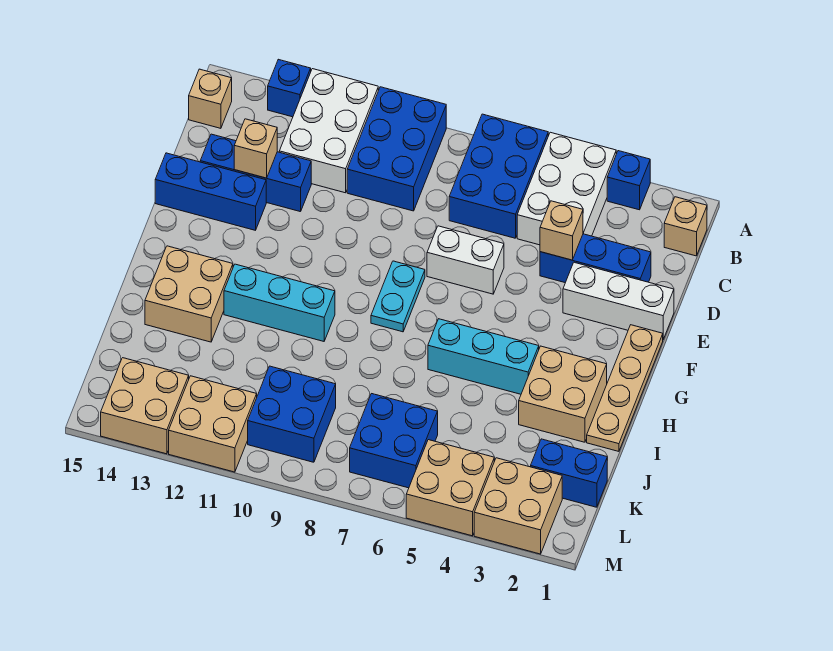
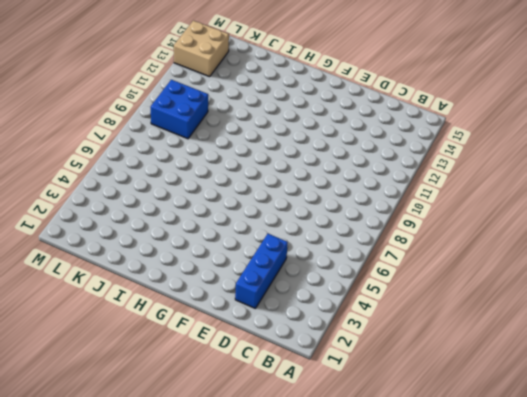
none -> blue brick A3 level 1
none -> white brick A4:C5 level 1
none -> blue brick A6:C7 level 1

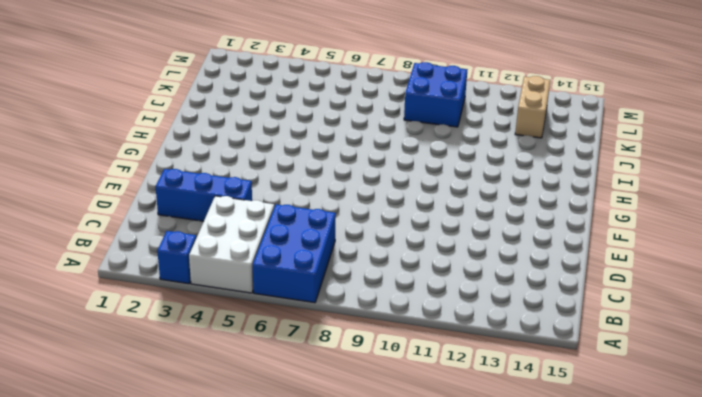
tan brick K13:L13 level 1 -> tan brick L13:M14 level 1
none -> blue brick A9:C10 level 1
none -> white brick A11:C12 level 1
none -> blue brick A13 level 1

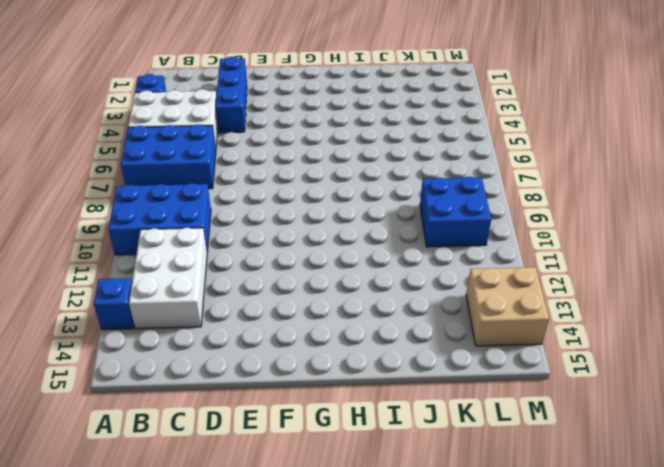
white brick B11:C13 level 1 -> white brick A11:C12 level 1
none -> tan brick B1 level 1
none -> tan brick B15 level 1
none -> blue brick D12:D14 level 1

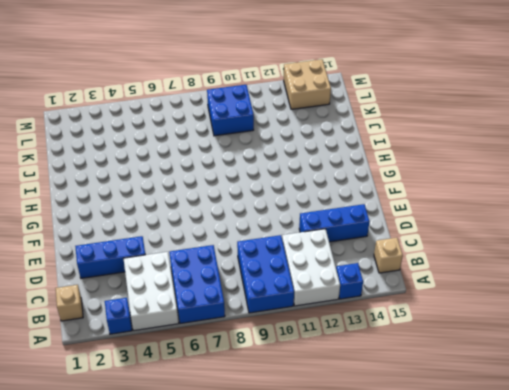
none -> white brick E1:E3 level 1
none -> white brick E6:E7 level 1
none -> blue brick E13:E15 level 1

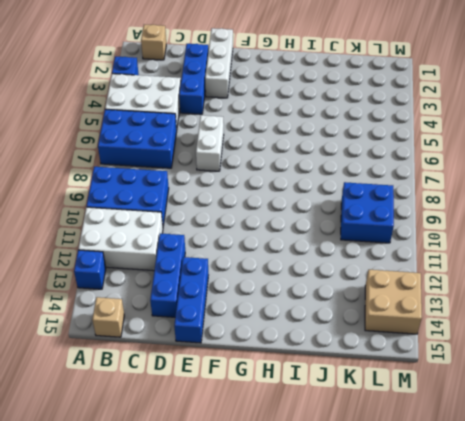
none -> tan plate F1:I1 level 1
none -> cyan plate F8:G8 level 1
none -> tan brick H2:I3 level 1

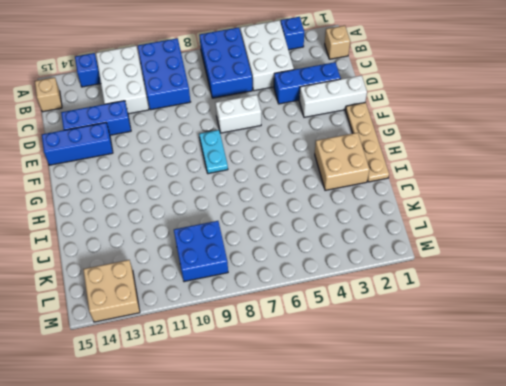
none -> cyan brick H4:H6 level 1
none -> cyan brick H10:H12 level 1
none -> tan brick H13:I14 level 1

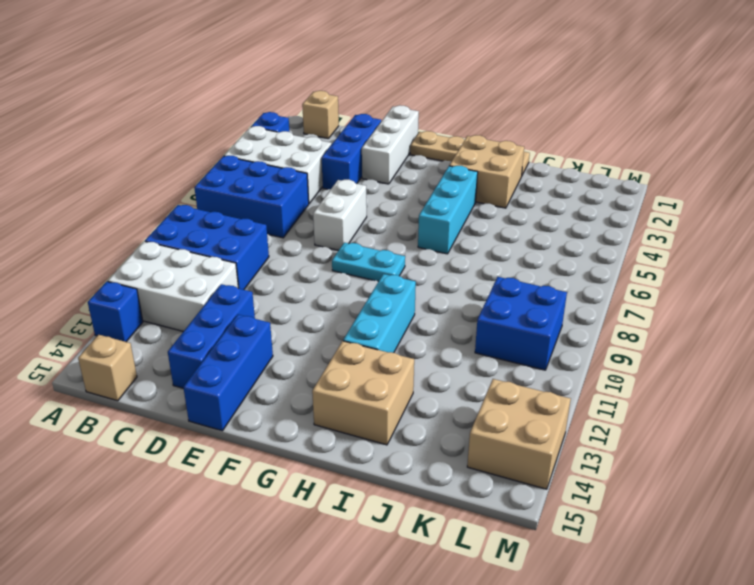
none -> blue brick K1:K2 level 1
none -> blue brick K6:L7 level 1
none -> tan brick L2:M3 level 1

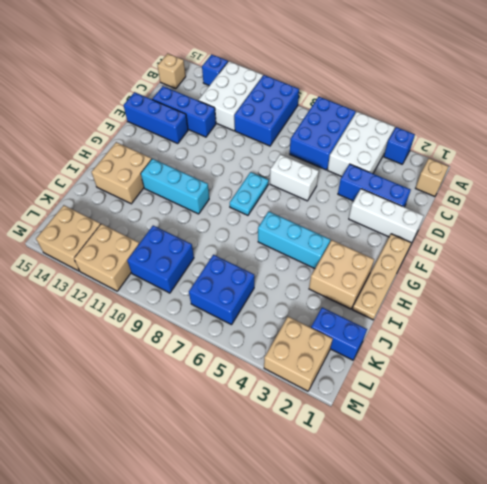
none -> tan brick L4:M5 level 1
none -> tan brick D4 level 2
none -> tan brick D13 level 2

